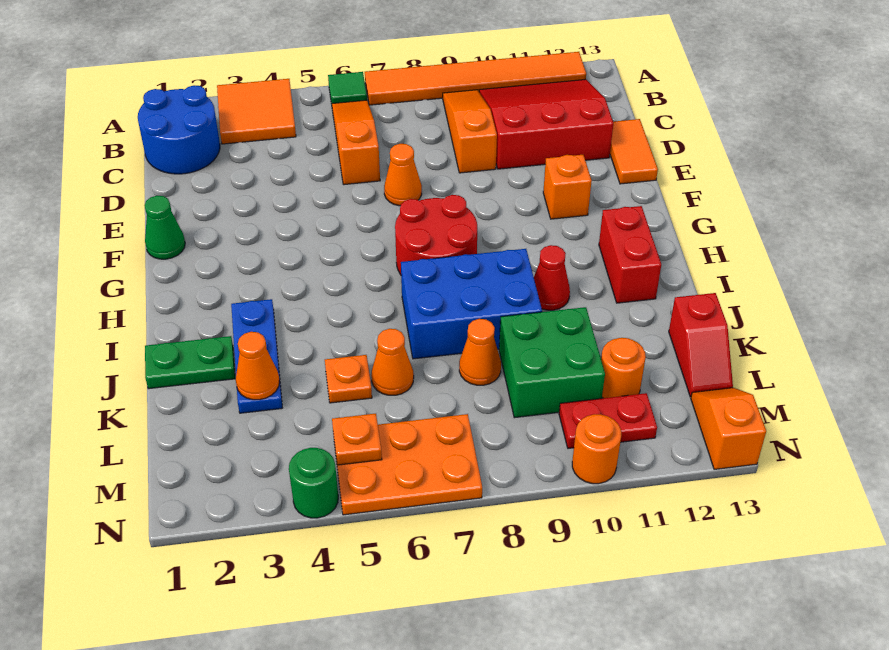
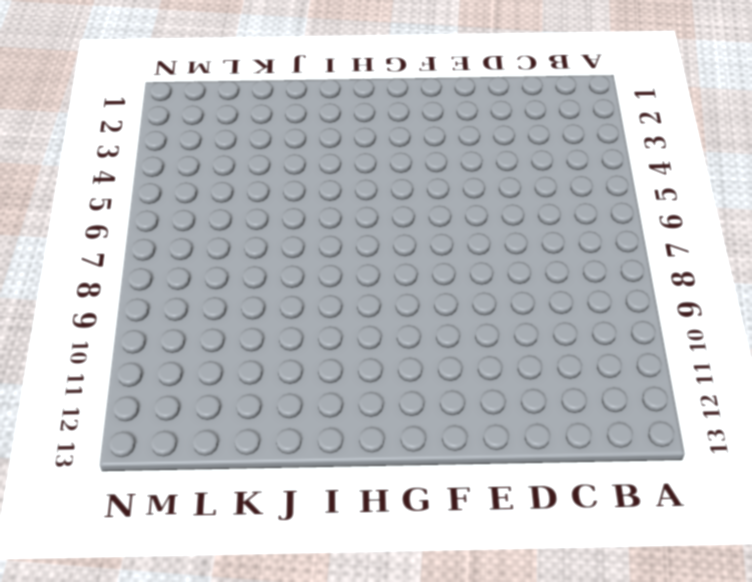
none -> orange tile A3:B4 level 1
none -> green tile A6 level 1
none -> orange tile A7:A12 level 1
none -> blue round brick B1:C2 level 1

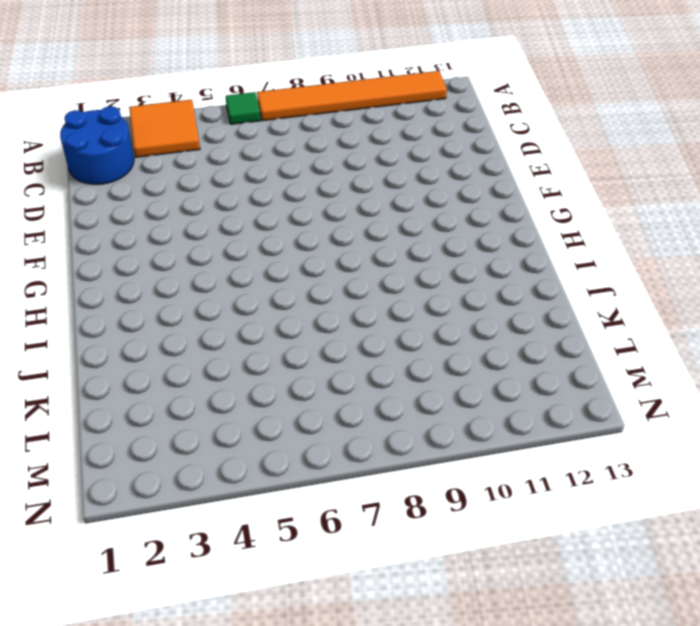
none -> orange slope B6:D6 level 1 top D
none -> orange slope B9:D9 level 1 top D
none -> red slope B10:D12 level 1 top D
none -> orange tile D13:E13 level 1

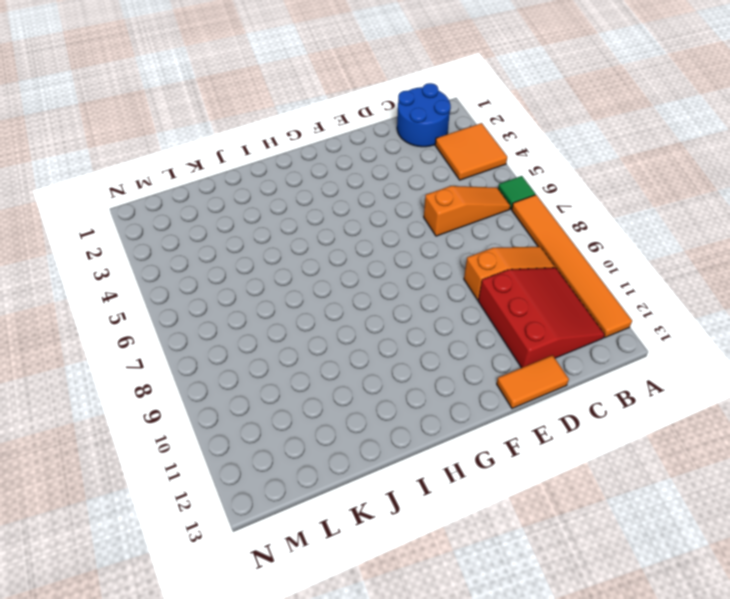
none -> orange cone E7 level 1
none -> green cone F1 level 1
none -> orange brick F11 level 1
none -> red round brick G7:H8 level 1

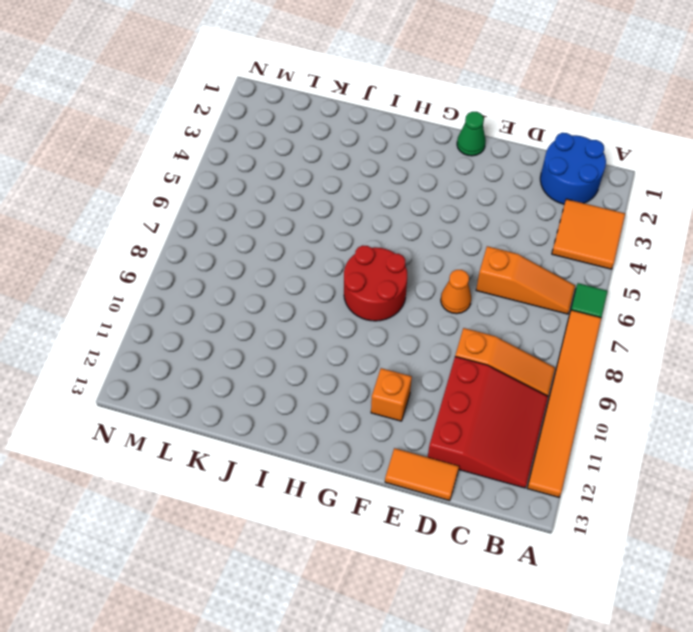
none -> red brick H12:I12 level 1
none -> blue plate I3:K3 level 1
none -> blue brick I7:J9 level 1
none -> red cone I10 level 1

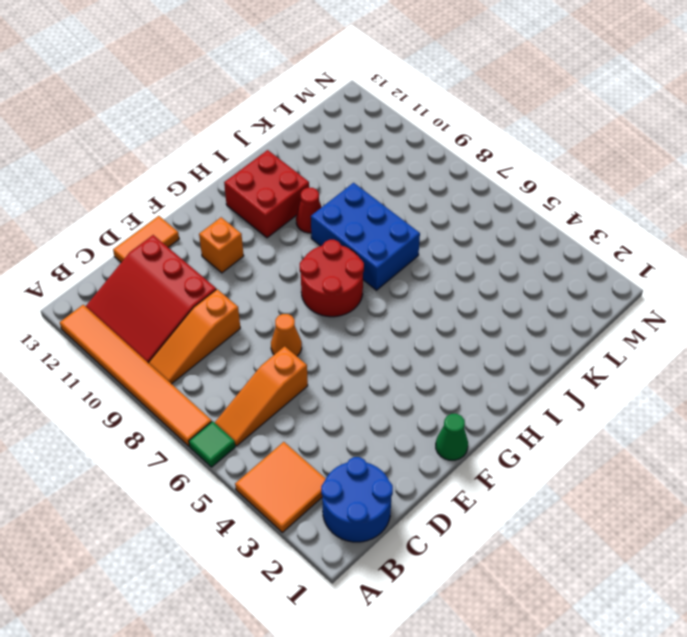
red brick H11:I12 level 1 -> red brick H12:I12 level 1
none -> blue plate I3:K3 level 1
none -> green plate J1:J2 level 1
none -> orange plate K5 level 1
none -> orange cone K6 level 1

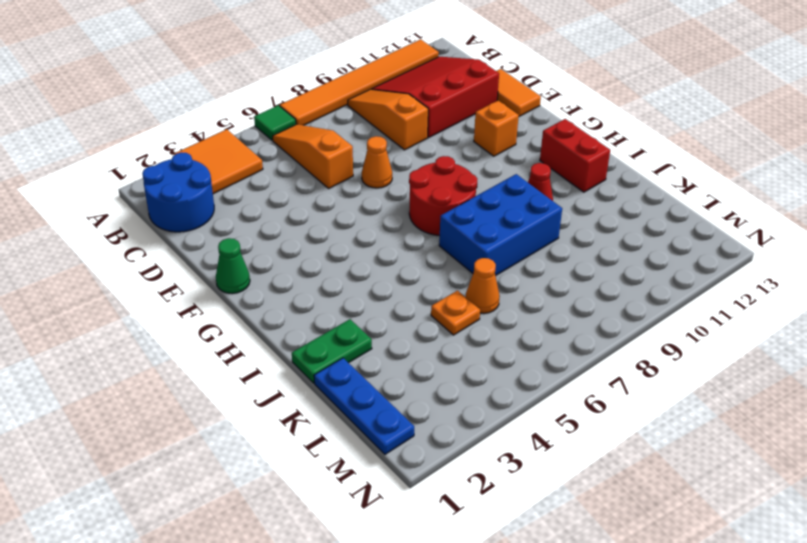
blue plate K1:M1 level 1 -> blue plate I3:K3 level 1
none -> orange cone K8 level 1
none -> green brick K9:L10 level 1
none -> red slope K13:L13 level 1 top K
none -> orange round brick L11 level 1

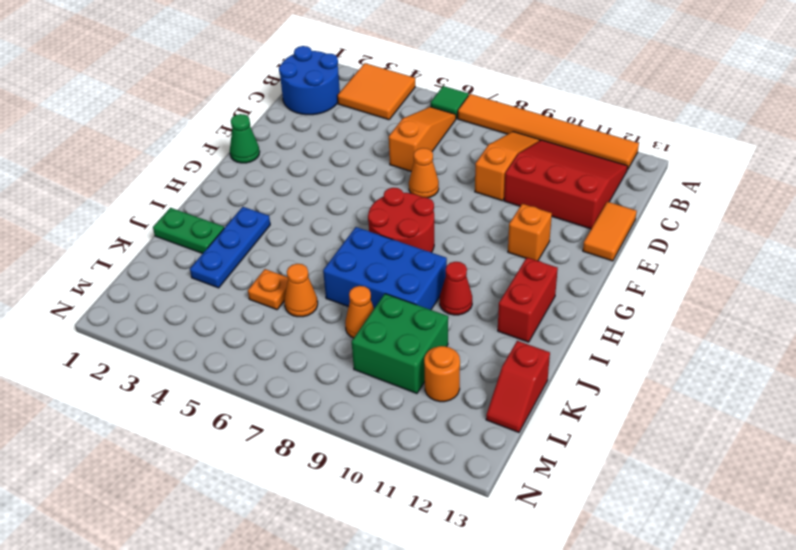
none -> orange plate M5:N7 level 1
none -> red plate M10:M11 level 1
none -> orange slope M13:N13 level 1 top N
none -> green round brick N4 level 1

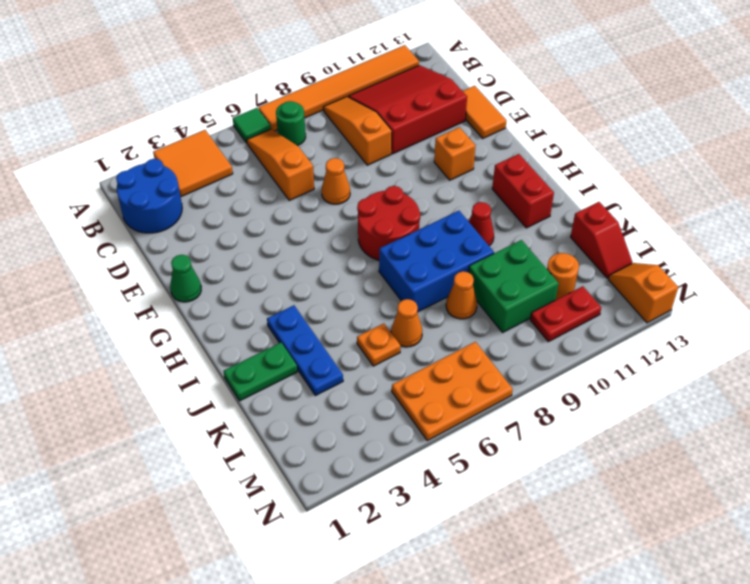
green round brick B7 level 1 -> green round brick N4 level 1
none -> orange round brick N10 level 1
none -> orange cone K3 level 2
none -> orange plate M5 level 2

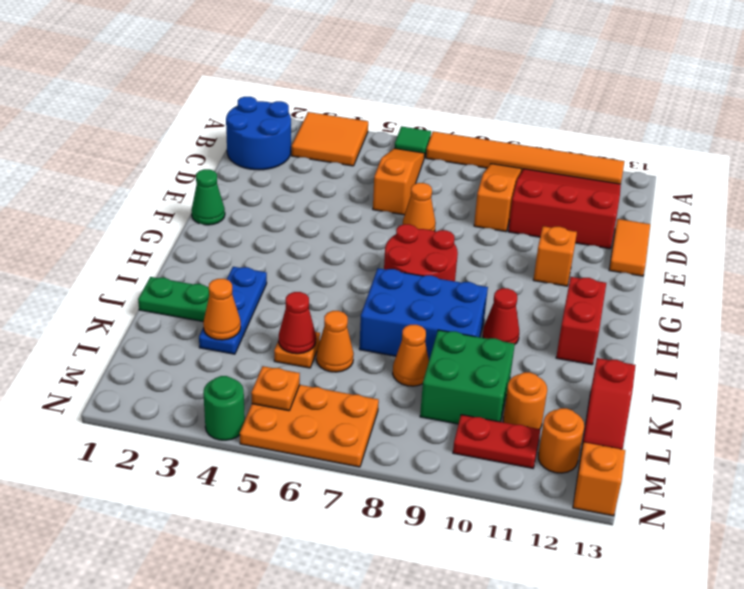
red cone K5 level 2 -> none
orange round brick M12 level 1 -> orange round brick N10 level 1

